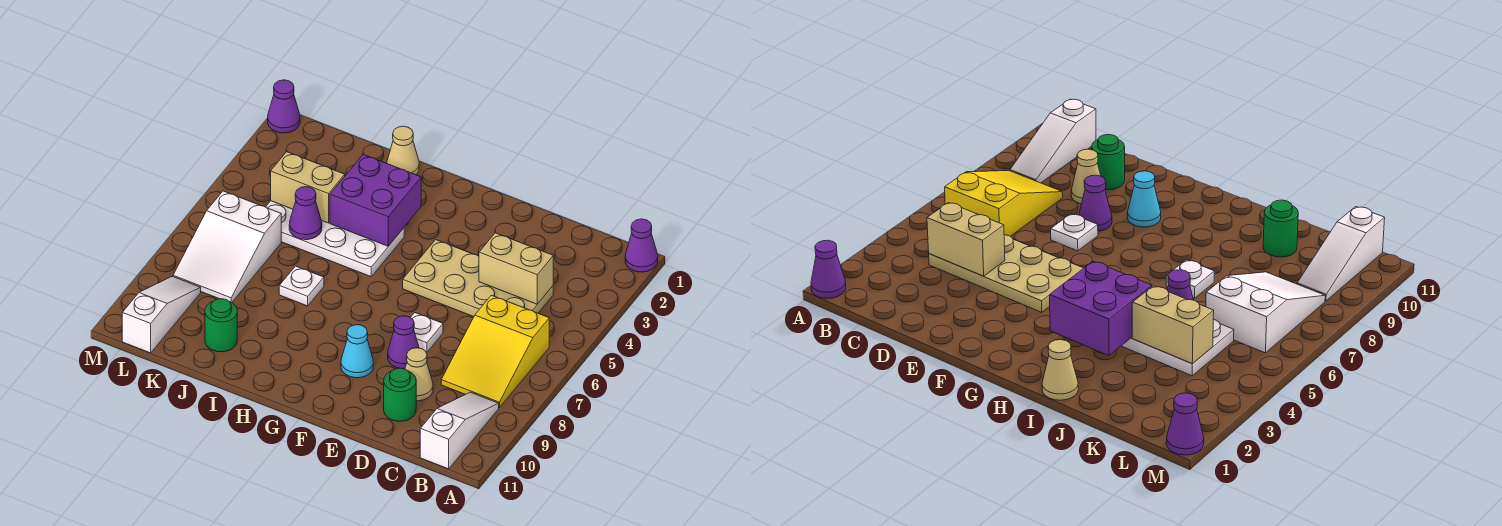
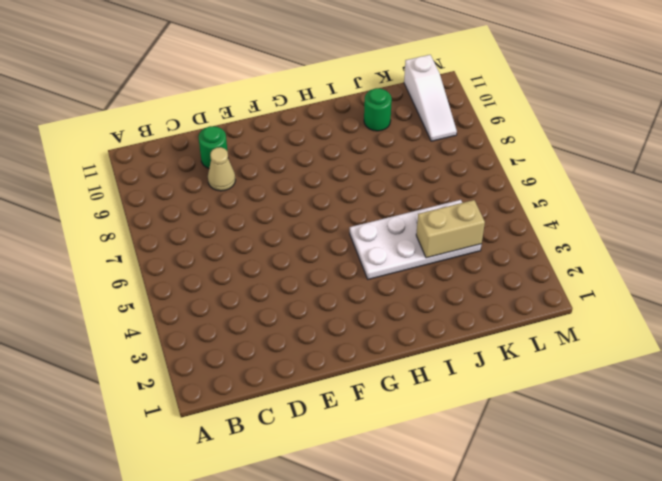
none -> purple cone A1 level 1
none -> yellow slope B6:C8 level 1 top 6
none -> white slope B9:B11 level 1 top 11

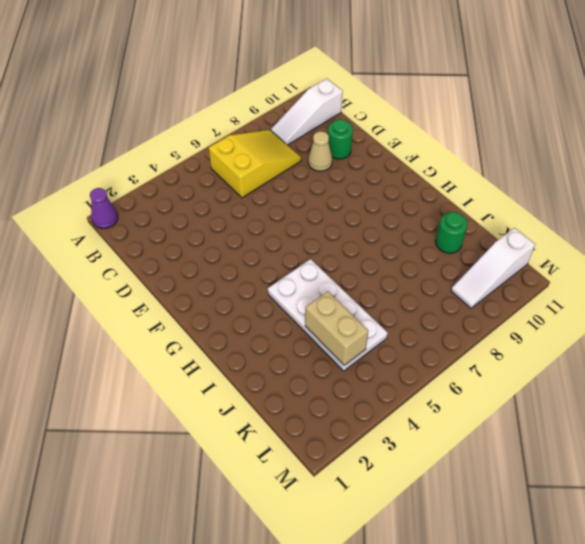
none -> tan plate C4:F5 level 1
none -> white plate E7 level 1
none -> purple cone E8 level 1

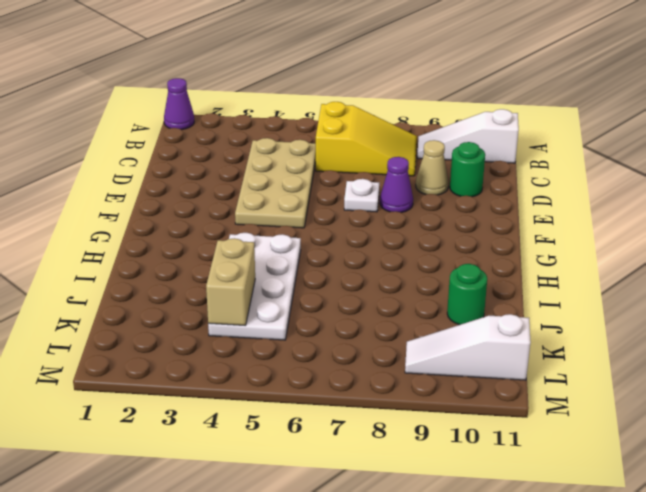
none -> cyan cone F9 level 1
none -> tan cone I1 level 1
none -> white plate I7 level 1

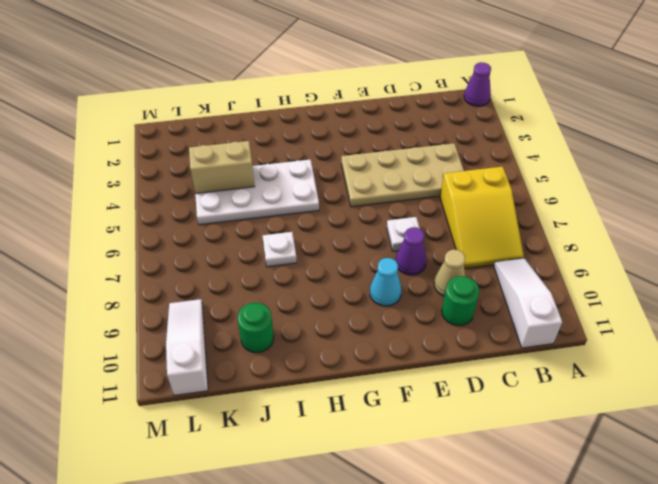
none -> tan cone I1 level 1
none -> white slope K6:L8 level 1 top 6
none -> purple cone M1 level 1

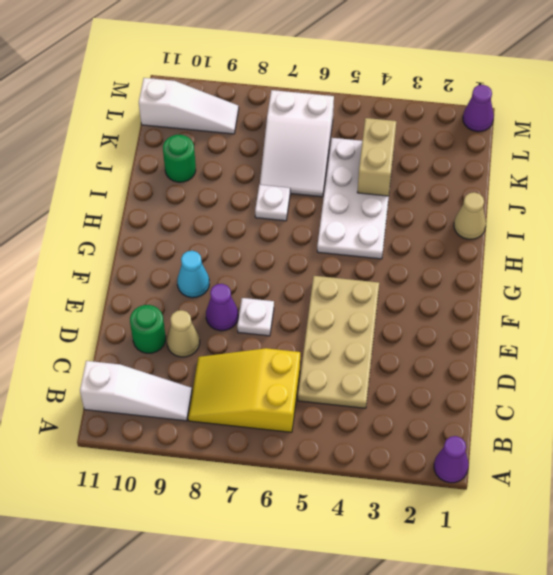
white slope J6:L7 level 1 top L -> white slope K6:L8 level 1 top 6
none -> tan brick C4:D4 level 2
none -> purple brick H3:I4 level 2
none -> purple cone J5 level 2

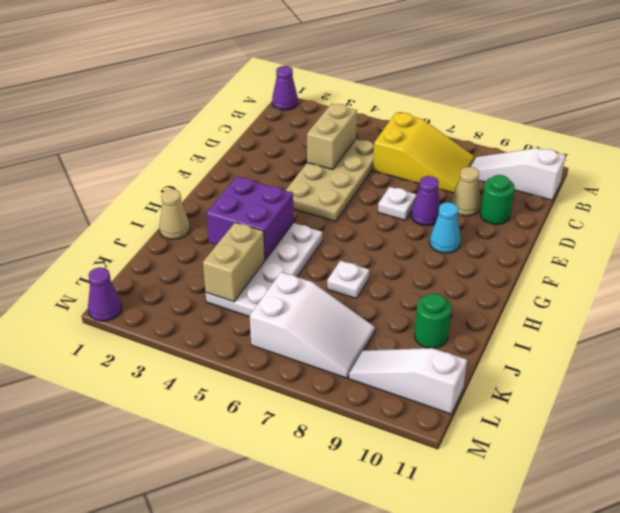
none -> purple cone J5 level 2

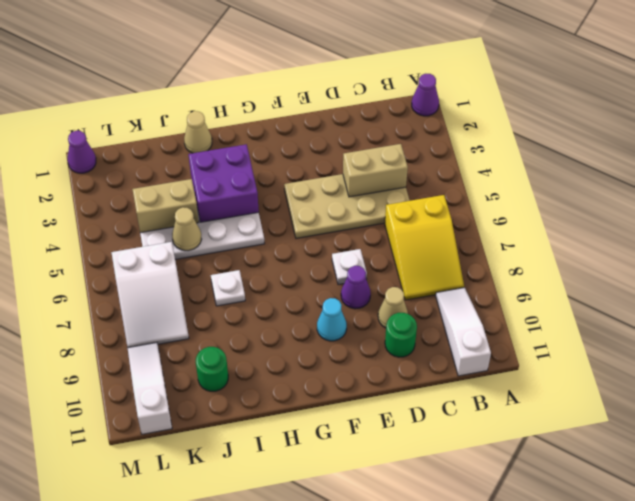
tan cone J5 level 2 -> purple cone J5 level 2

